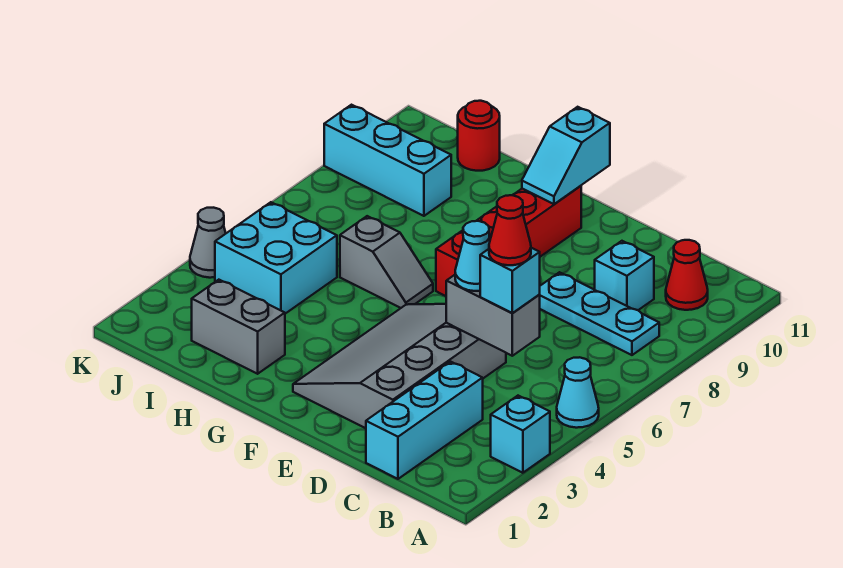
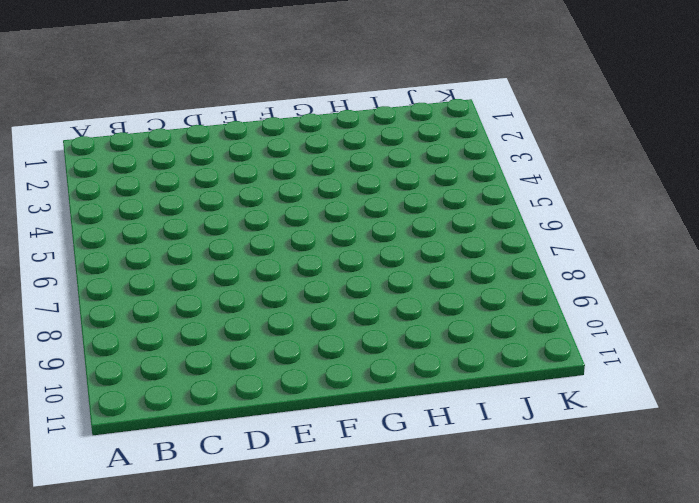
none -> cyan brick A3 level 1
none -> cyan cone A5 level 1
none -> cyan plate B8:D8 level 1

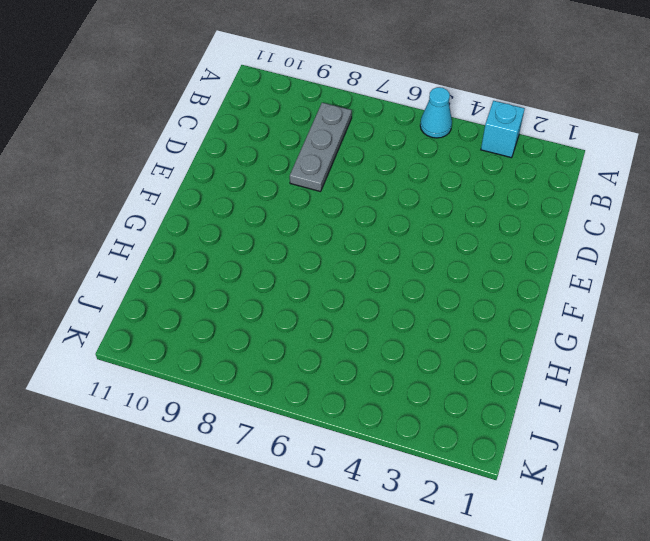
grey plate B8:D8 level 1 -> cyan plate B8:D8 level 1
none -> red cone B10 level 1
none -> cyan brick C1:C3 level 1
none -> cyan brick C9 level 1

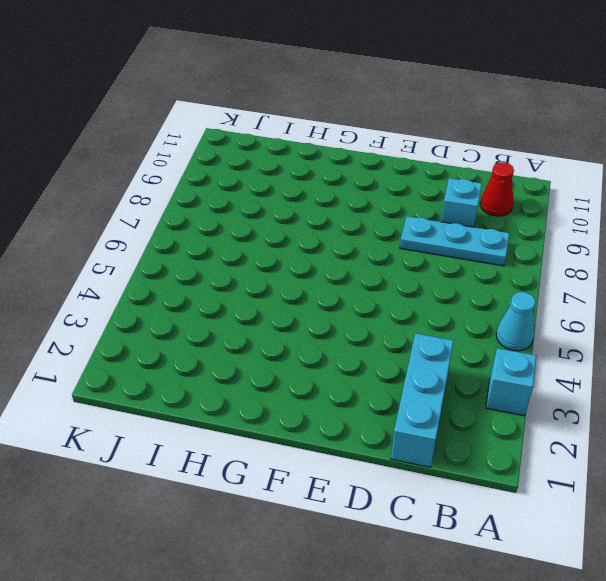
none -> grey slope D2:F5 level 1 top D
none -> red brick F7:F10 level 1
none -> grey slope G6:H6 level 1 top H

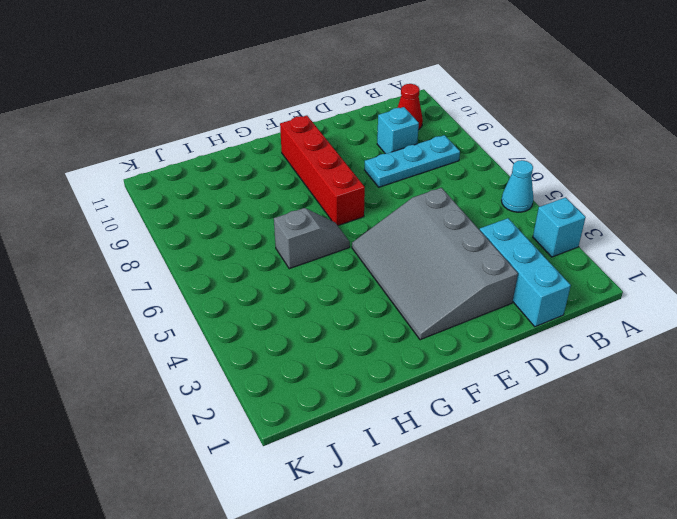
none -> grey brick H2:I2 level 1
none -> cyan brick I4:J5 level 1
none -> cyan brick I9:K9 level 1

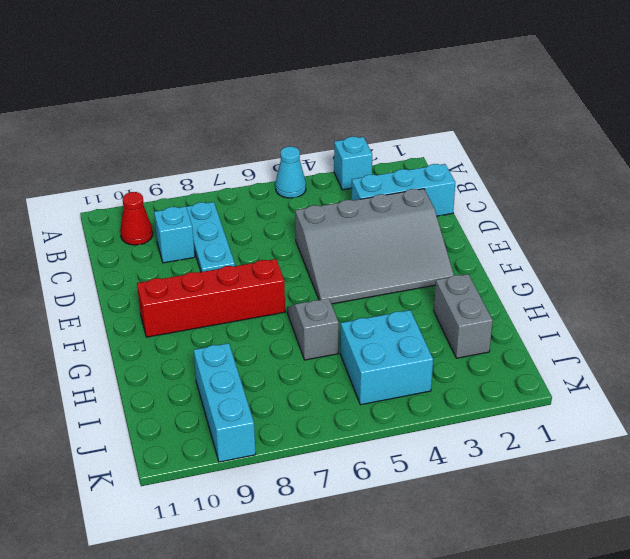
none -> red round brick I11 level 1
none -> grey cone K4 level 1
none -> grey brick C5:D5 level 2

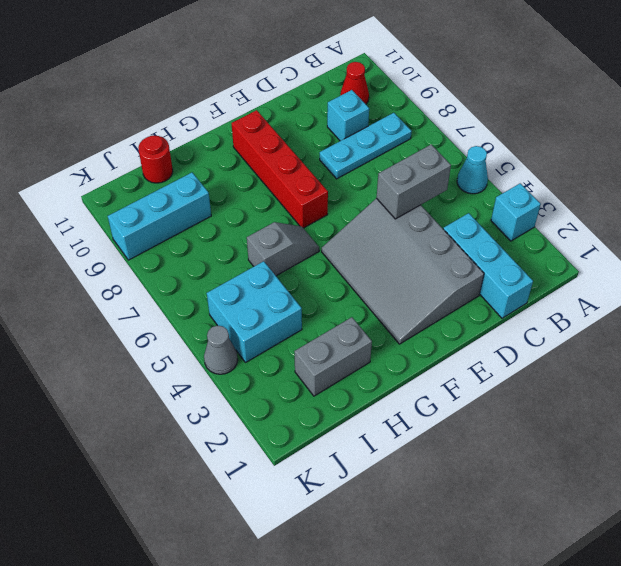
none -> cyan slope F10:F11 level 2 top 11
none -> cyan brick C5 level 3
none -> cyan cone D5 level 3

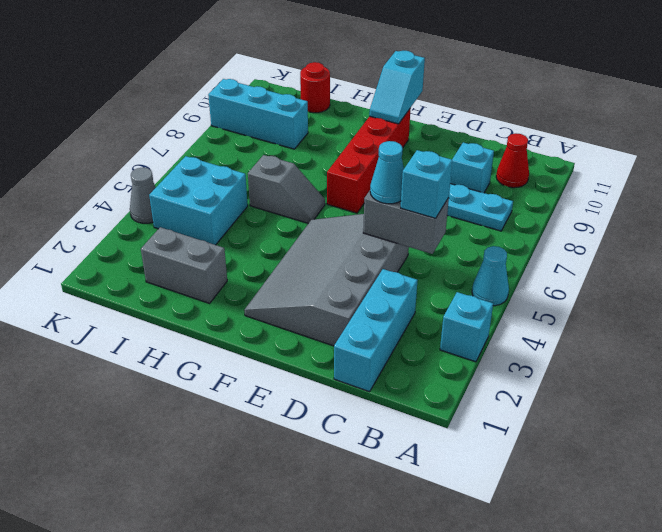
none -> red cone C5 level 4

